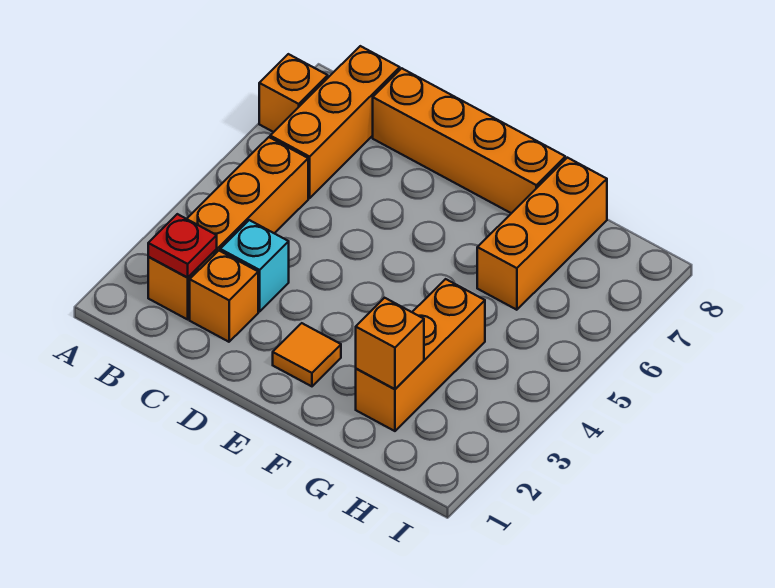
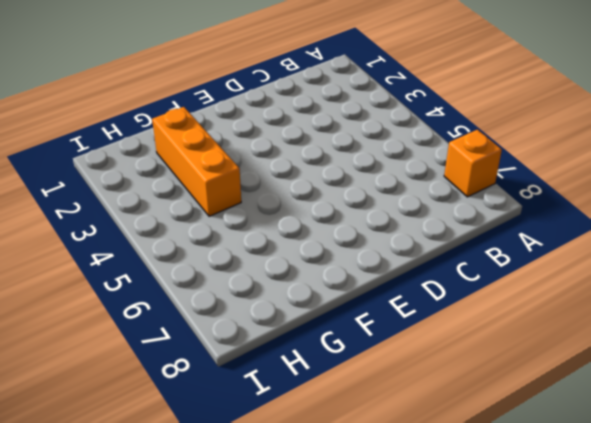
none -> orange brick B2:B5 level 1
none -> orange brick B6:B8 level 1

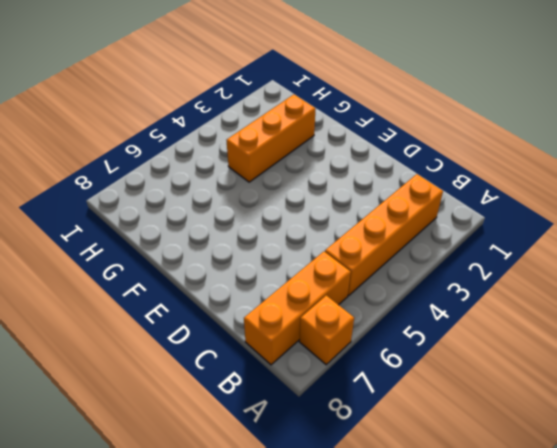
none -> orange brick C2 level 1
none -> cyan brick C3 level 1

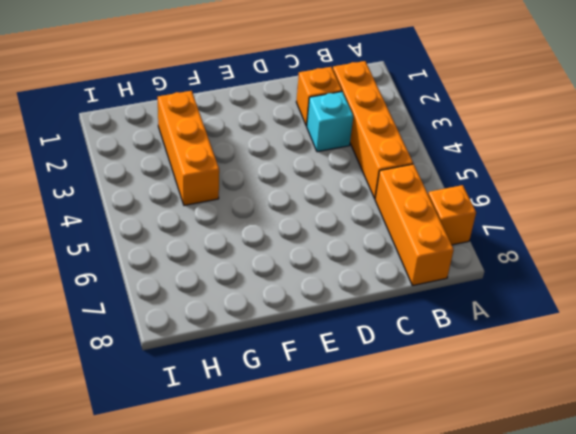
none -> orange brick C8:F8 level 1
none -> orange tile E2 level 1

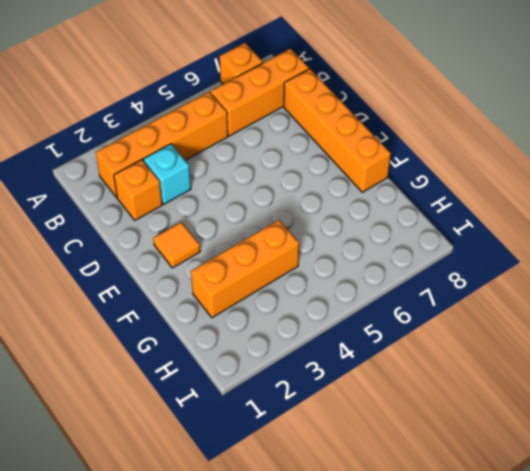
none -> orange brick G6:G8 level 1
none -> red plate B2 level 2

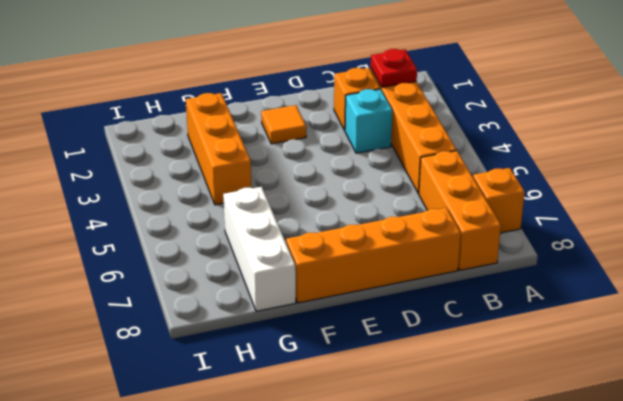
white brick G6:G8 level 1 -> orange brick G6:G8 level 1
none -> orange brick G2 level 2

